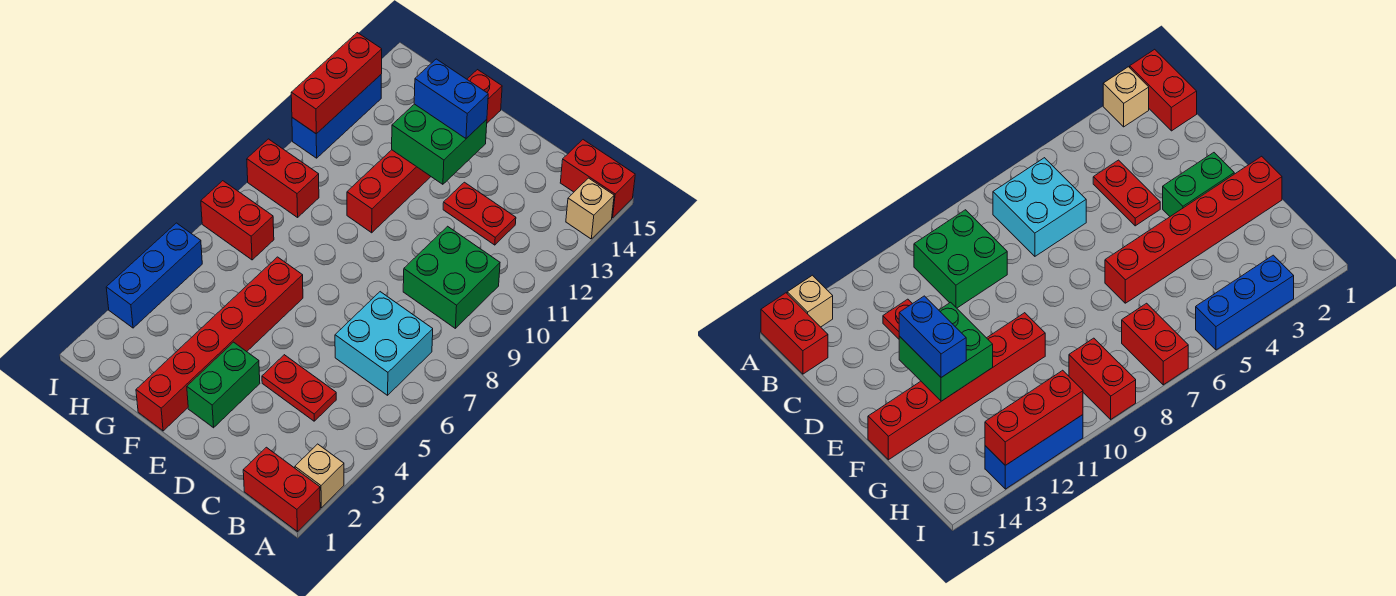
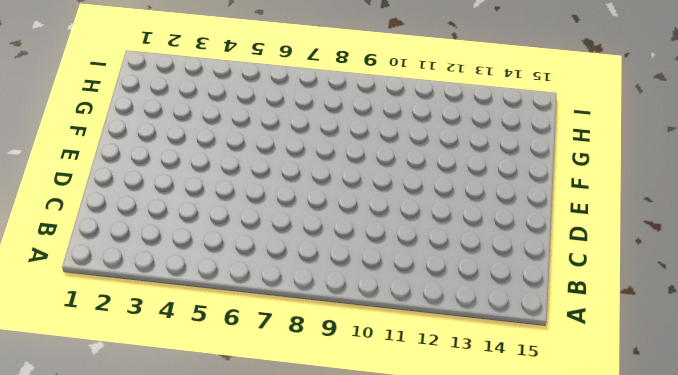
none -> red brick A1:B1 level 1
none -> tan brick A2 level 1
none -> tan brick A14 level 1

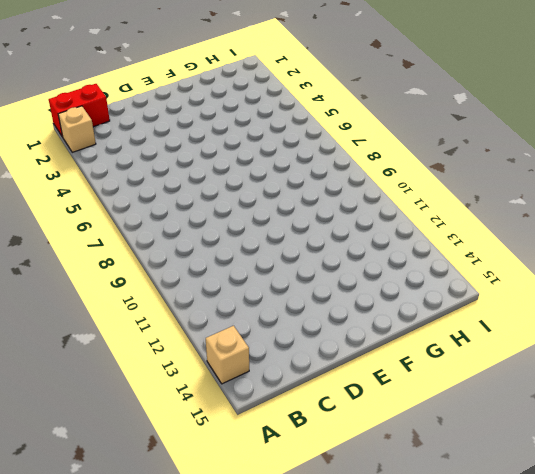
none -> red brick A15:B15 level 1
none -> cyan brick B6:C7 level 1
none -> green brick B9:C10 level 1

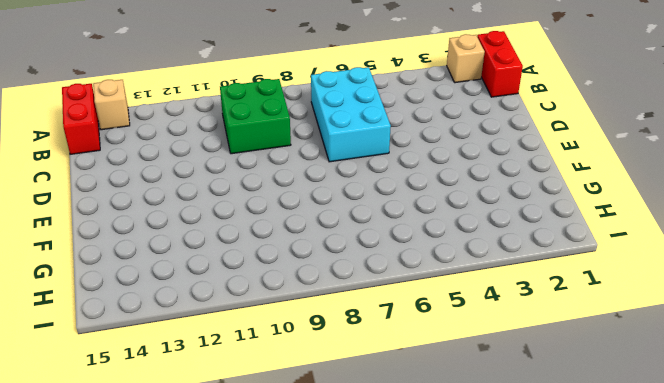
cyan brick B6:D7 level 1 -> cyan brick B6:C7 level 1
none -> red plate C4:D4 level 1
none -> red plate C12:D12 level 1
none -> green brick E2:E3 level 1

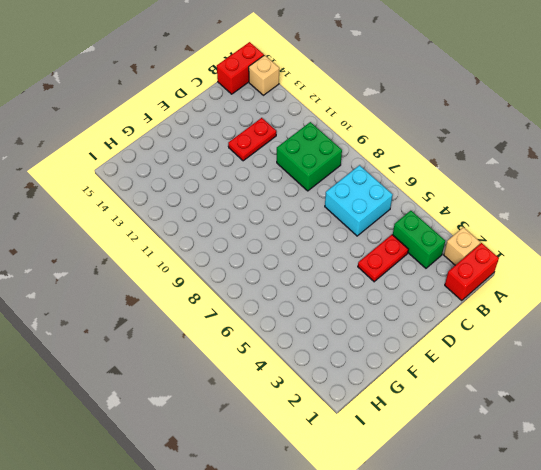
green brick B3:B4 level 1 -> green brick E2:E3 level 1
none -> red brick F1:F6 level 1
none -> red brick F10:F15 level 1
none -> red brick H7:I7 level 1

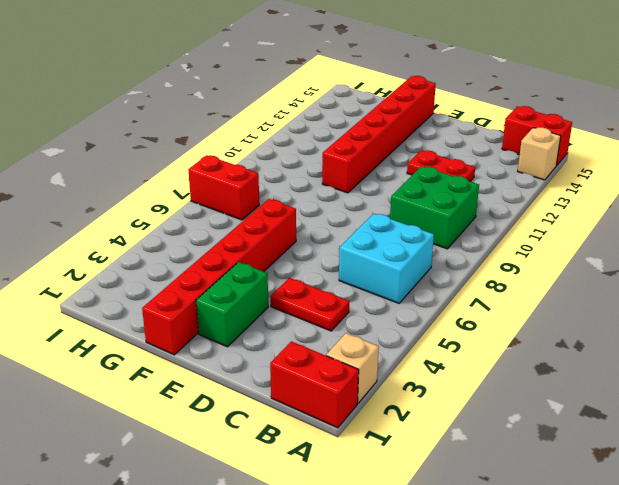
none -> red brick H9:I9 level 1
none -> blue brick I3:I5 level 1
none -> blue brick I11:I13 level 1

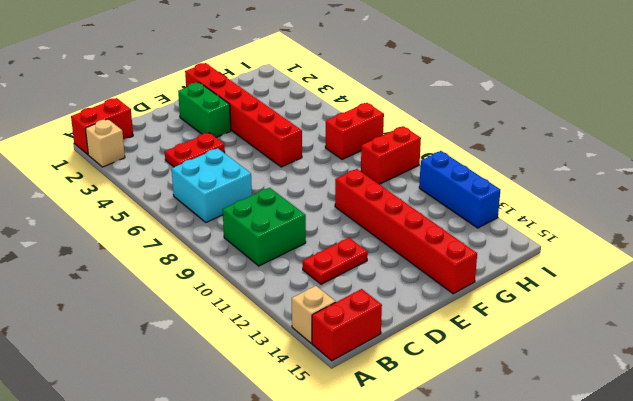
none -> blue brick I3:I5 level 1
none -> green brick E12:F13 level 2
none -> red brick I11:I13 level 2

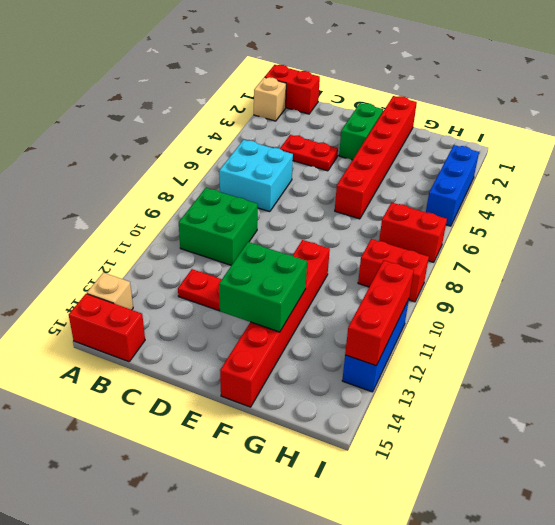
none -> blue brick E13:F13 level 3

